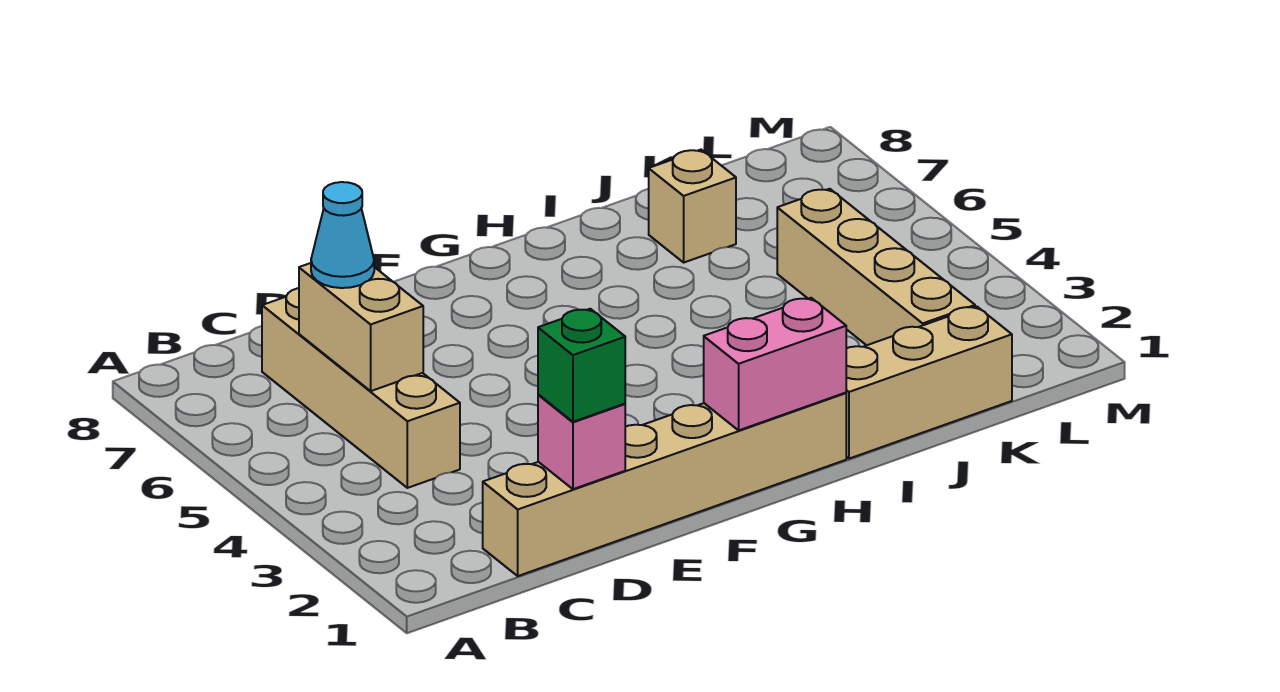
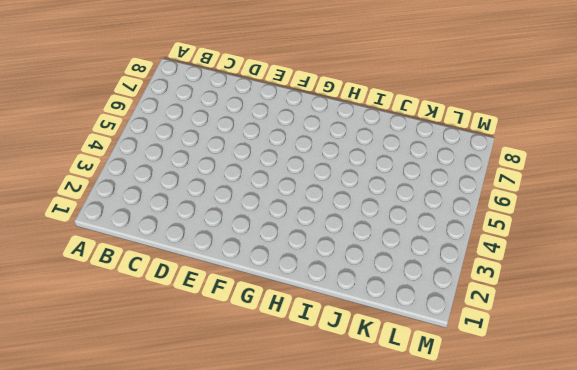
none -> tan brick C1:H1 level 1
none -> tan brick C4:C7 level 1

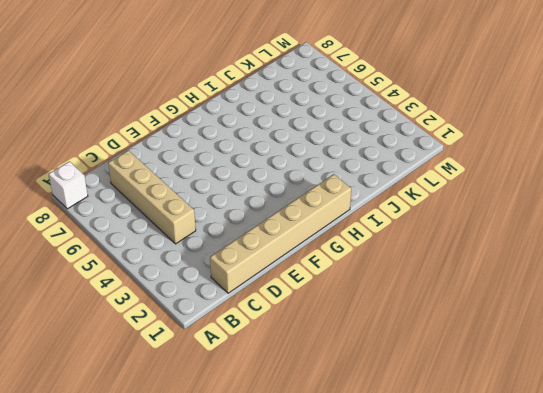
white brick A8 level 1 -> none
none -> tan brick I1:K1 level 1
none -> tan brick J7 level 1

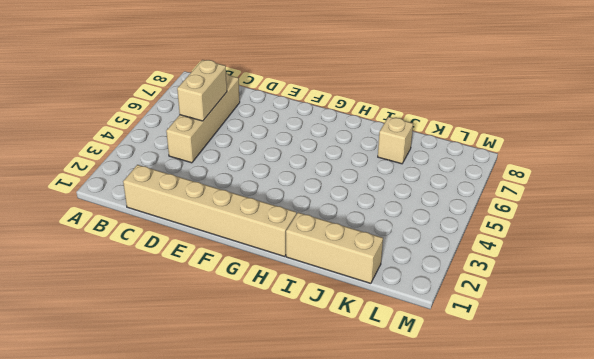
none -> tan brick K2:K5 level 1
none -> pink brick D1 level 2

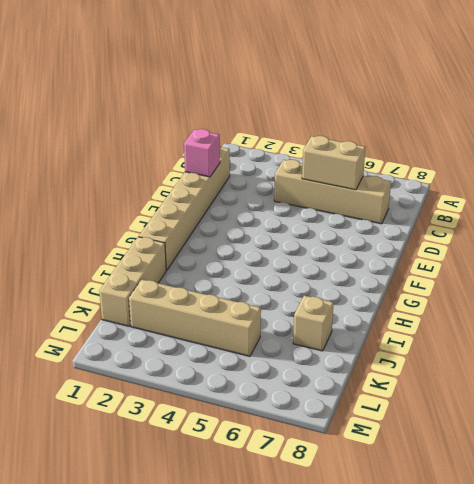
none -> pink brick G1:H1 level 2
none -> cyan cone C6 level 3

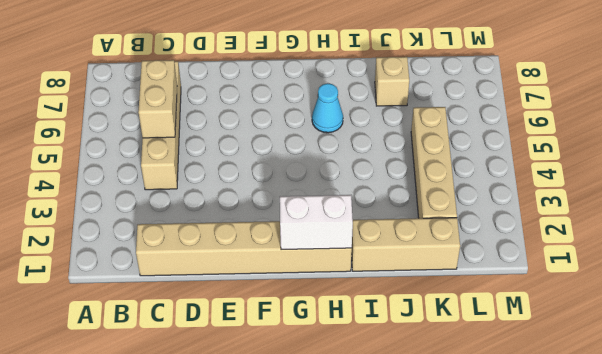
white brick G1:H1 level 2 -> pink brick G1:H1 level 2
cyan cone H6 level 1 -> cyan cone C6 level 3
none -> pink brick D1 level 2
none -> green brick D1 level 3

